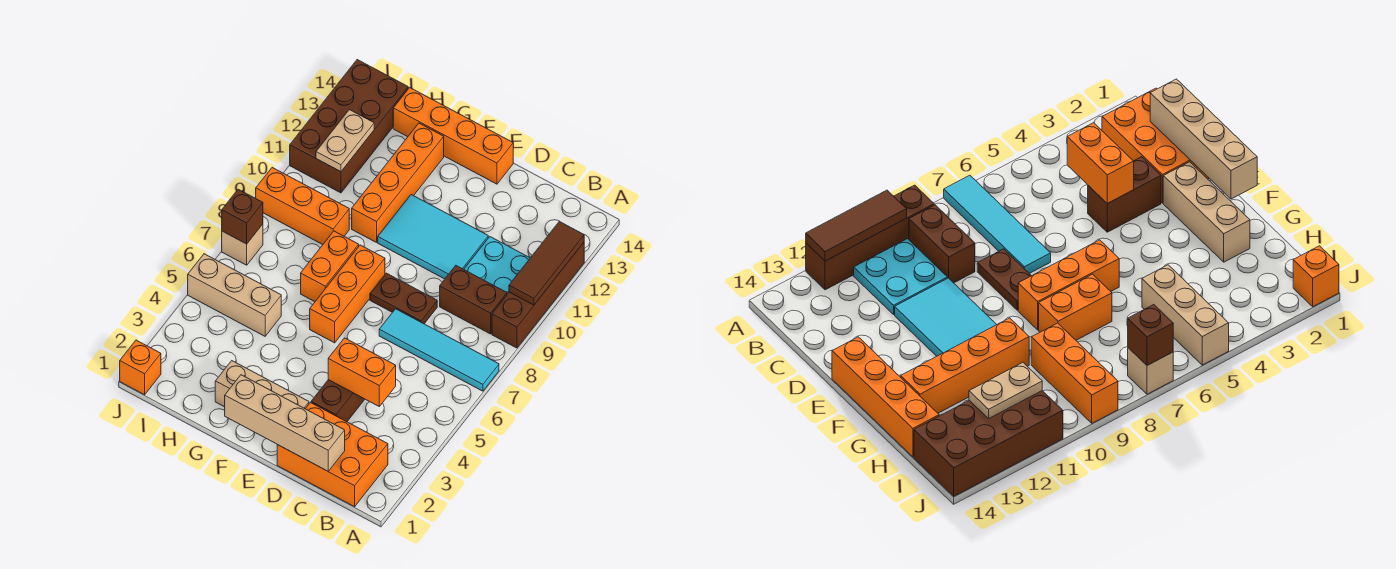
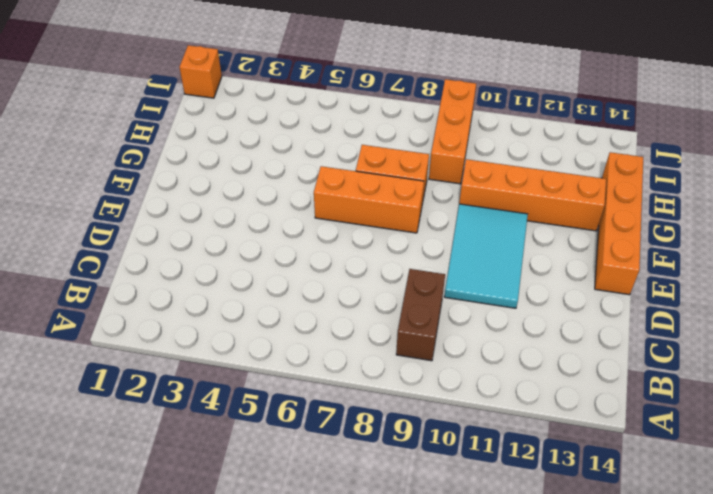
none -> cyan tile A7:D7 level 1
none -> brown brick A9:A12 level 1
none -> orange brick B1:D2 level 1

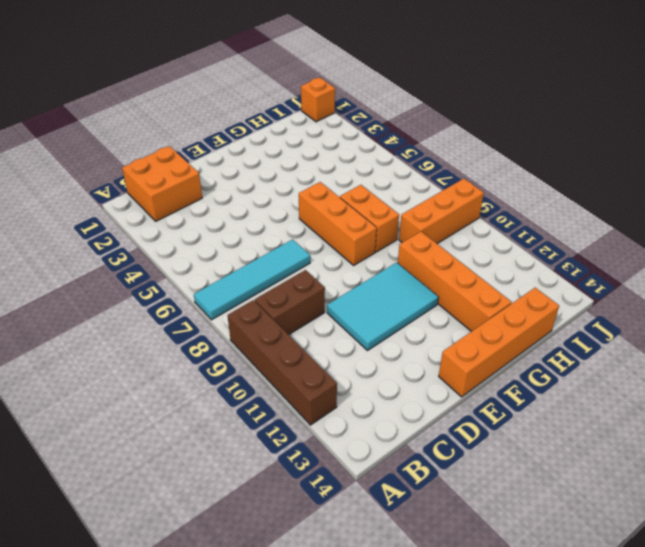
orange brick B1:C2 level 1 -> orange brick B1:D2 level 1
none -> cyan plate B10:C11 level 1
none -> brown brick D3:D4 level 1
none -> brown plate D8:E8 level 1

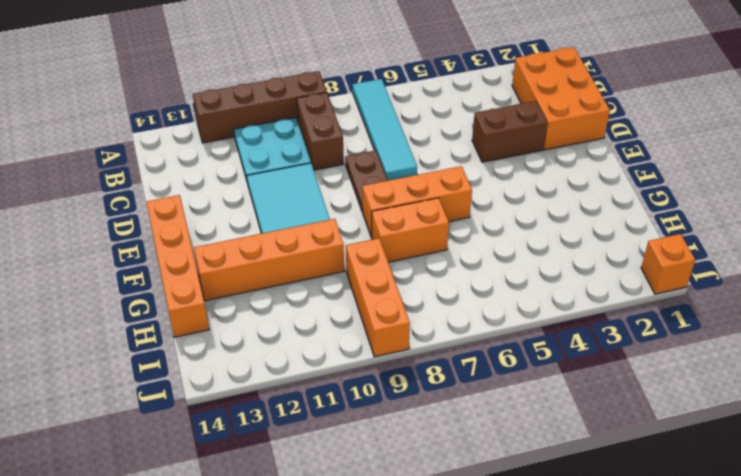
none -> tan brick E2:G2 level 1
none -> tan brick H5:J5 level 1
none -> brown brick I11:J14 level 1

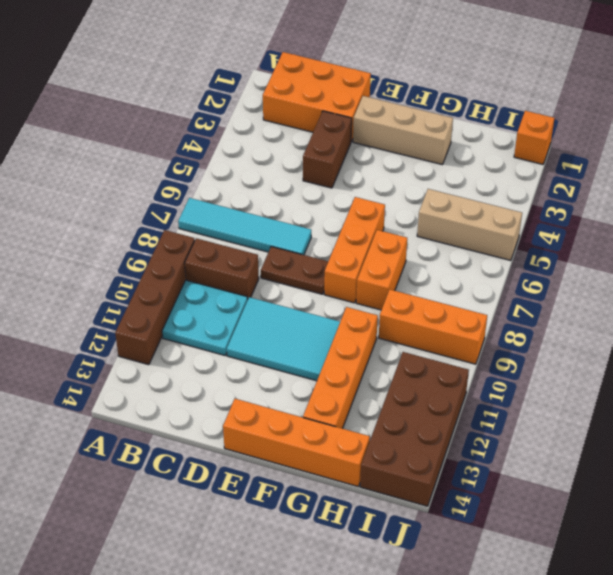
none -> tan brick J7 level 1
none -> brown tile A10:A12 level 2
none -> tan brick C1:F1 level 2

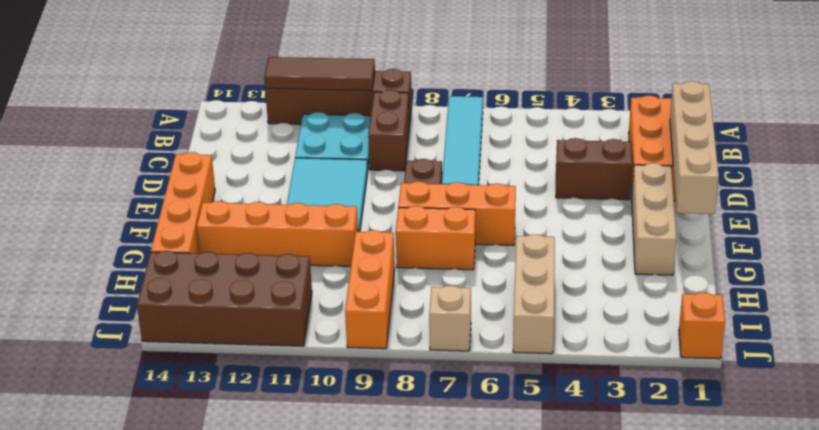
none -> orange brick C4:D4 level 2
none -> tan plate I11:I12 level 2
none -> brown brick J7 level 2

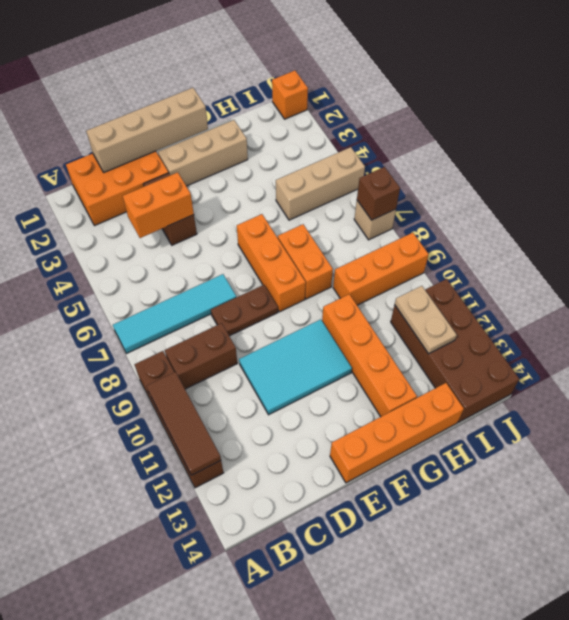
none -> cyan plate B10:C11 level 1

